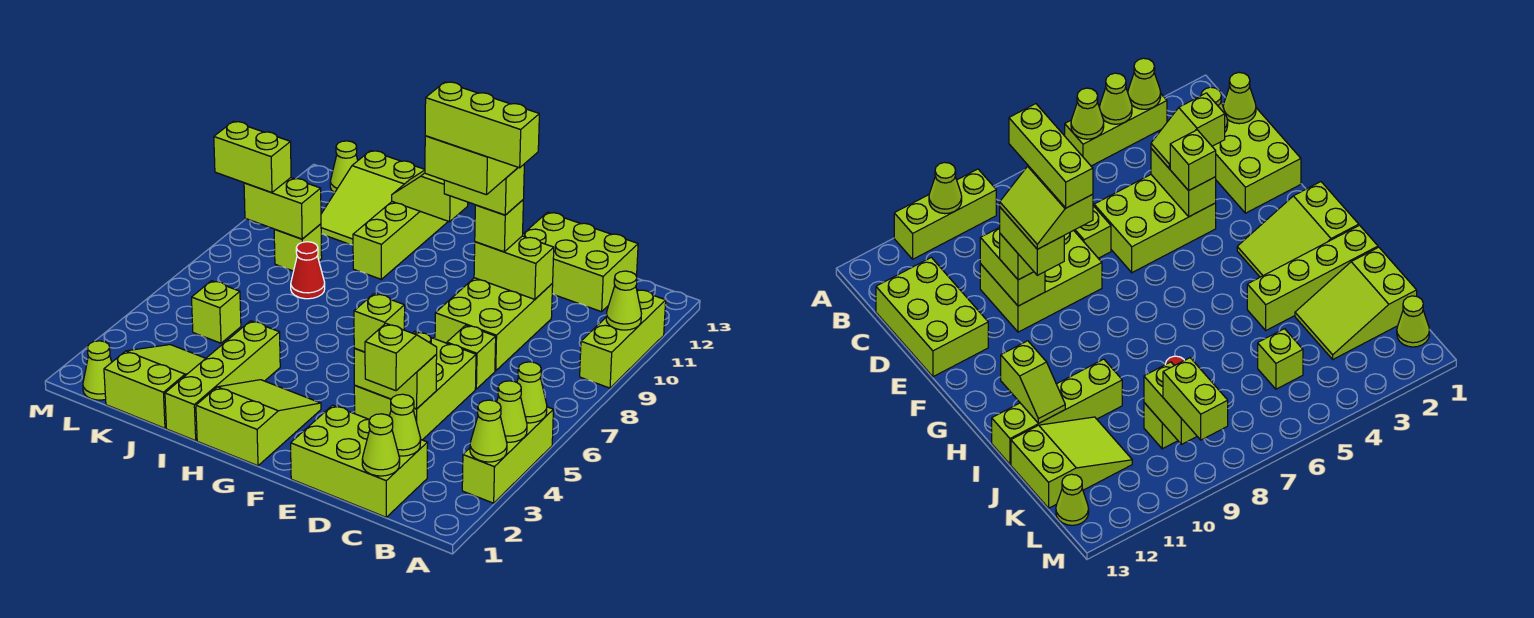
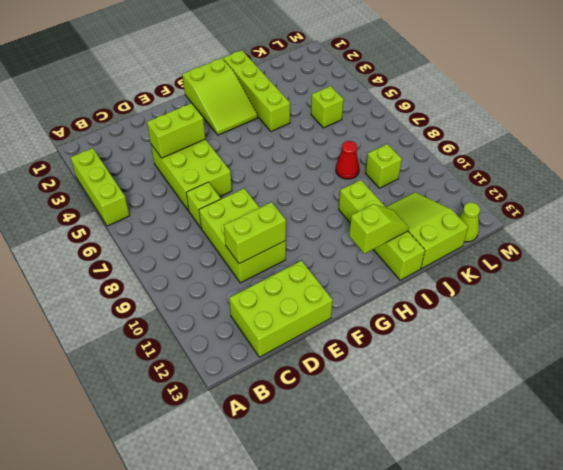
none -> lime brick A9:A11 level 1
none -> lime brick C1:E2 level 1
none -> lime slope J1:K3 level 1 top 1
none -> lime cone L1 level 1

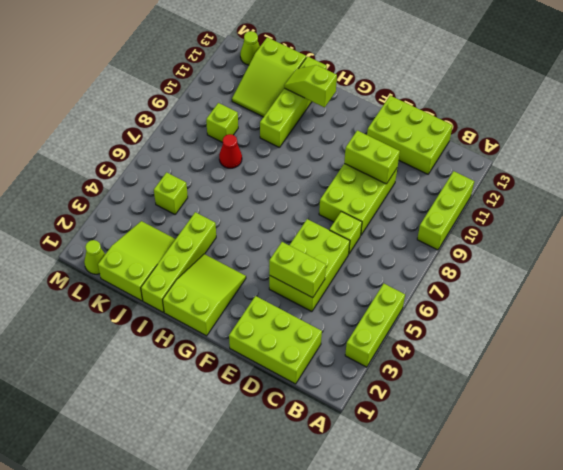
none -> lime cone A3 level 2
none -> lime cone A4 level 2
none -> lime cone A5 level 2
none -> lime cone A10 level 2

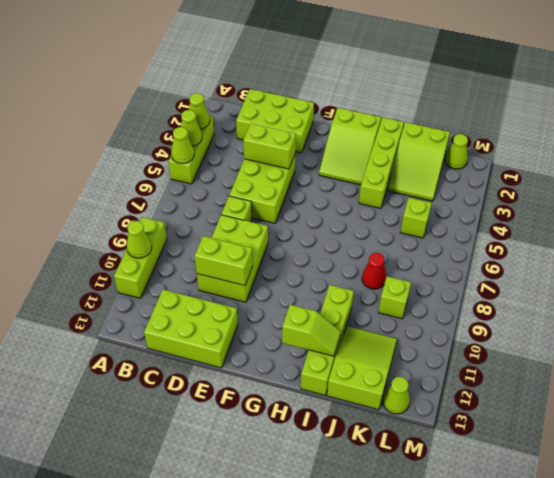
none -> lime cone C1 level 2
none -> lime cone C2 level 2
none -> lime brick K9:L9 level 2
none -> lime slope D3:D4 level 3 top 3

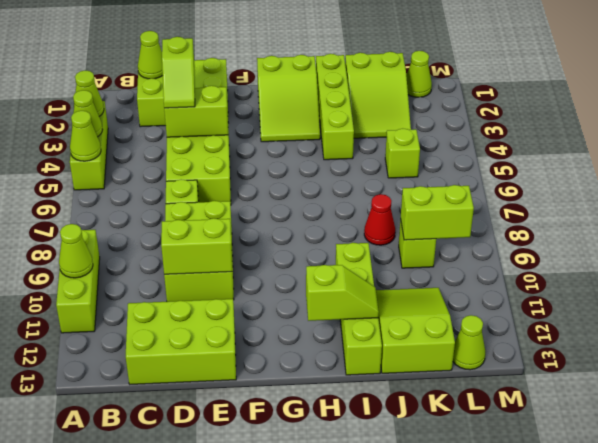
none -> lime cone C2 level 2
none -> lime brick E4 level 3
none -> lime brick E10 level 3
none -> lime brick L9:M9 level 3

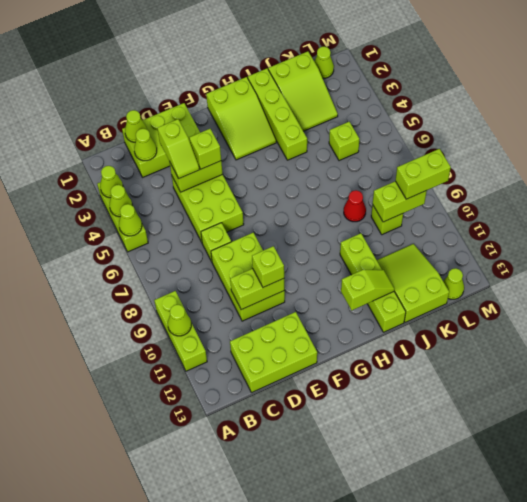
none -> lime brick E10:F10 level 4
none -> lime slope E9:F10 level 5 top 9
none -> lime brick D9:F9 level 6

